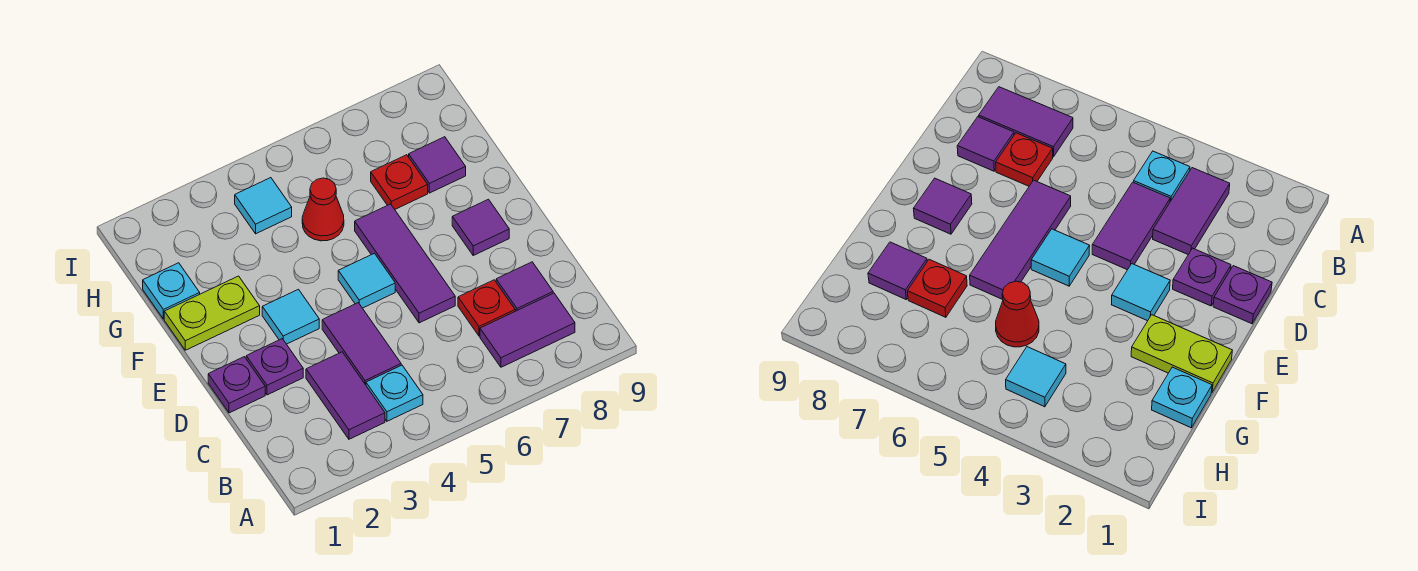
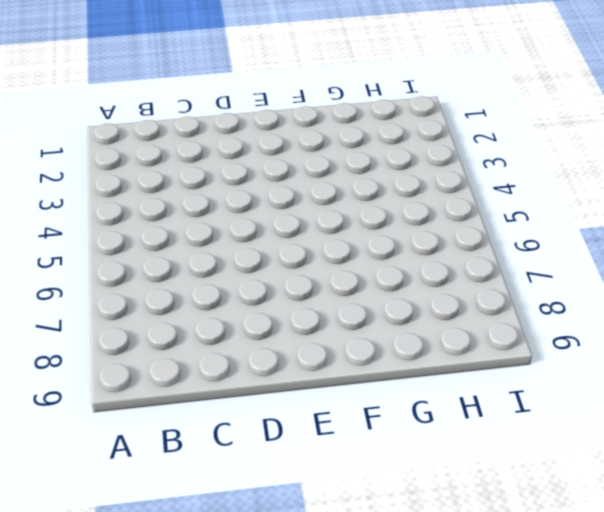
none -> purple tile B3:C3 level 1
none -> cyan plate B4 level 1
none -> purple tile B7:B8 level 1

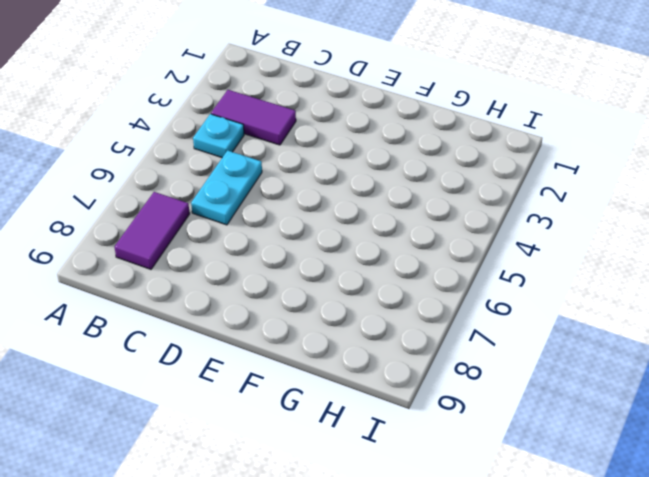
cyan plate C5:C6 level 1 -> none
none -> purple tile C4:D4 level 1
none -> red plate C7 level 1
none -> purple tile C8 level 1

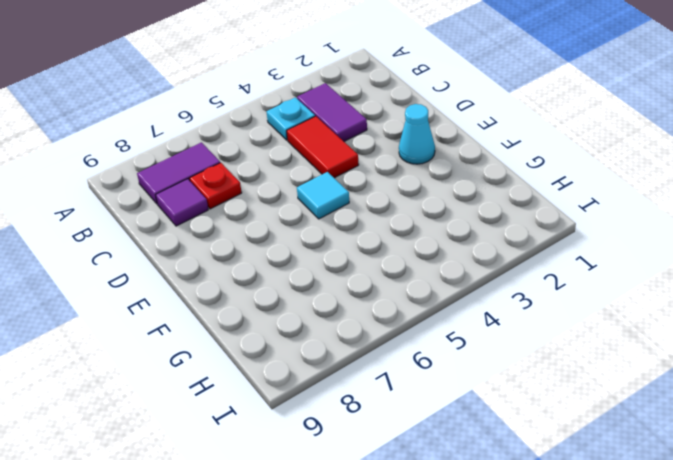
red tile C4:D4 level 1 -> purple tile C4:D4 level 1
cyan cone E2 level 1 -> none
none -> purple plate D1 level 1
none -> purple plate D2 level 1
none -> purple tile D6:F6 level 1

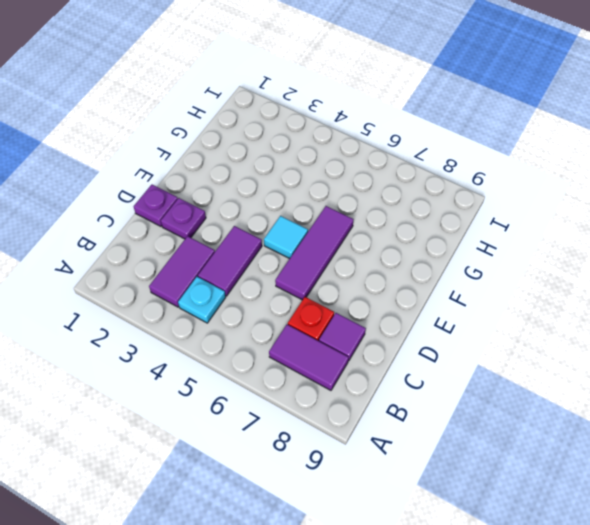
none -> cyan tile E3 level 1
none -> purple tile E8 level 1
none -> lime plate F1:F2 level 1

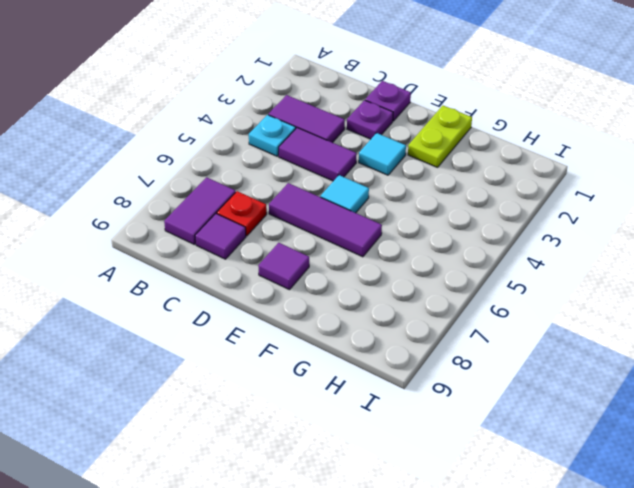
none -> cyan plate G1 level 1
none -> red cone G5 level 1
none -> red plate G7 level 1

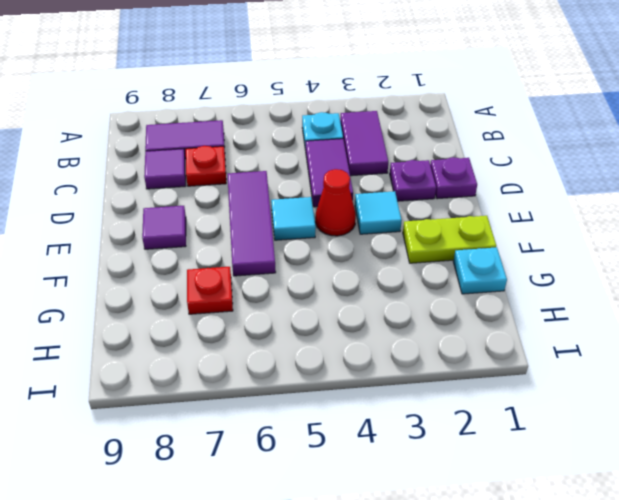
red cone E4 level 1 -> red cone G5 level 1
none -> purple tile G8 level 1
none -> cyan tile H4 level 1

